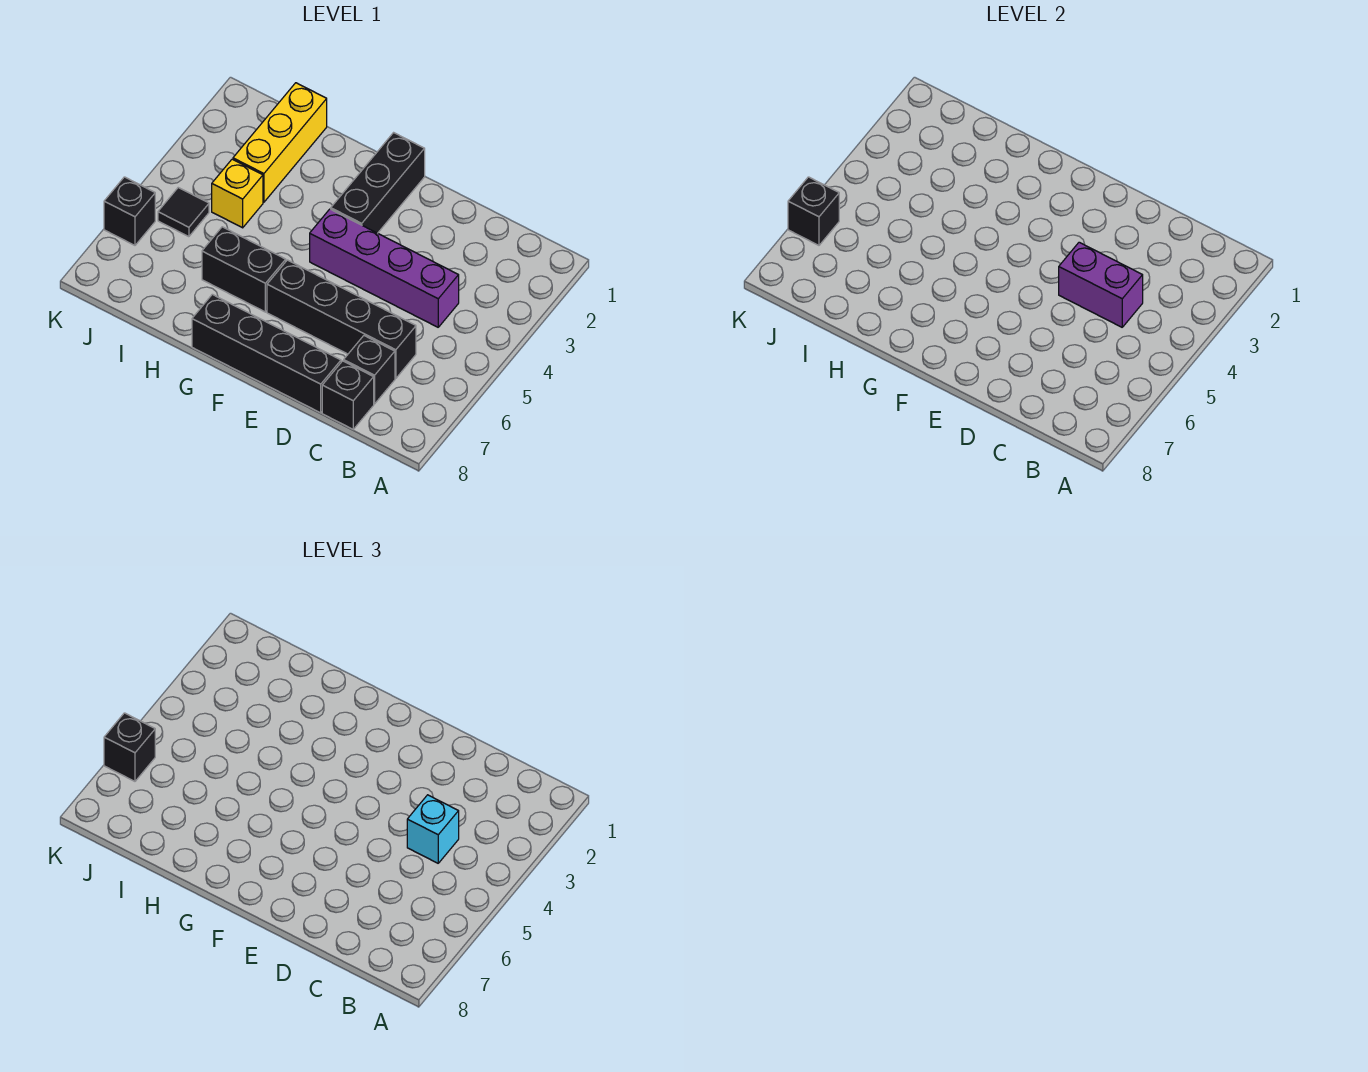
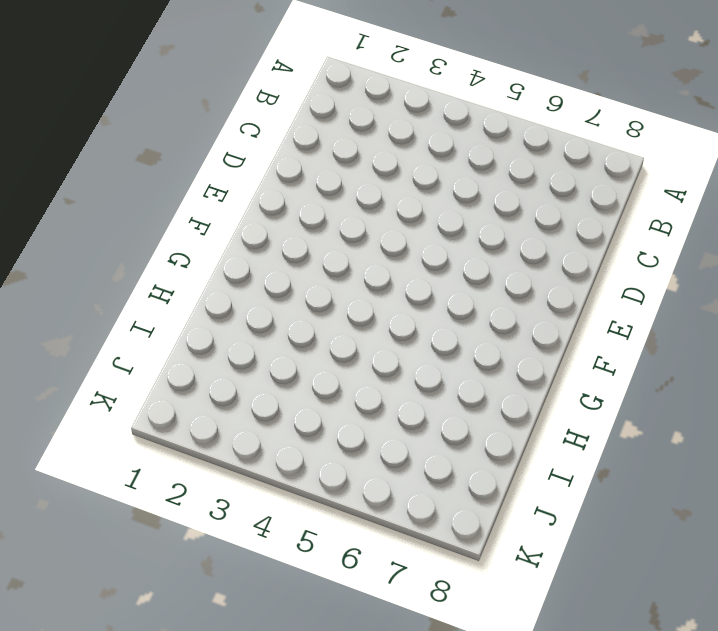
none -> purple brick C4:F4 level 1
none -> black brick C6:F6 level 1
none -> black brick C7 level 1

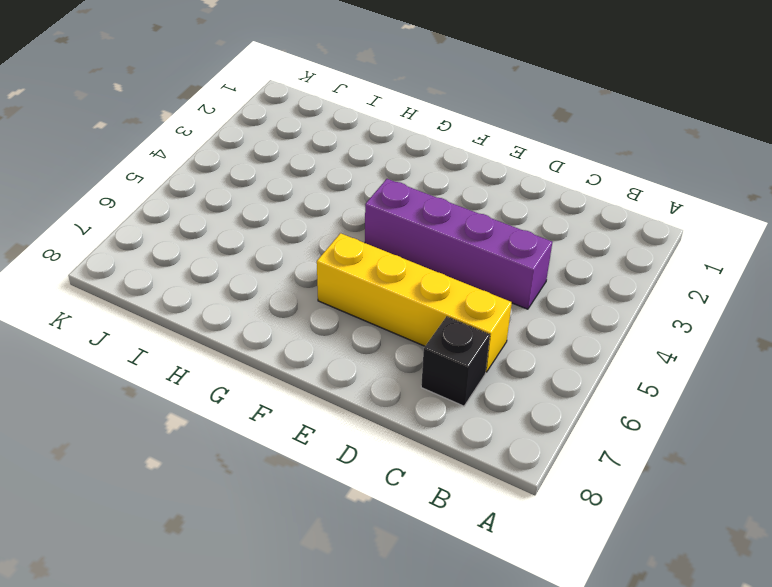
yellow brick C6:F6 level 1 -> black brick C6:F6 level 1
none -> black brick C8 level 1
none -> black brick D8:G8 level 1
none -> black brick F1:F3 level 1

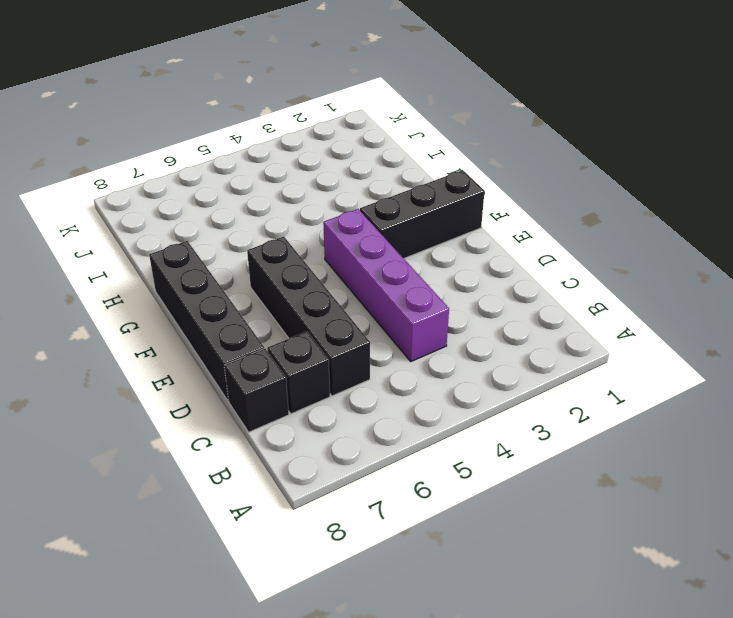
none -> black brick G6:H6 level 1
none -> yellow brick I1:I3 level 1
none -> yellow brick I4 level 1

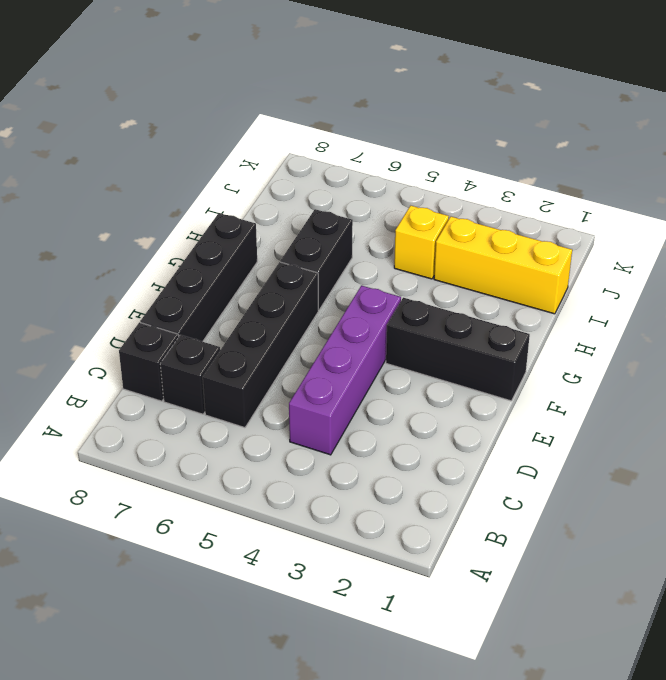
none -> black tile J5 level 1
none -> black brick K6 level 1
none -> purple brick C4:D4 level 2

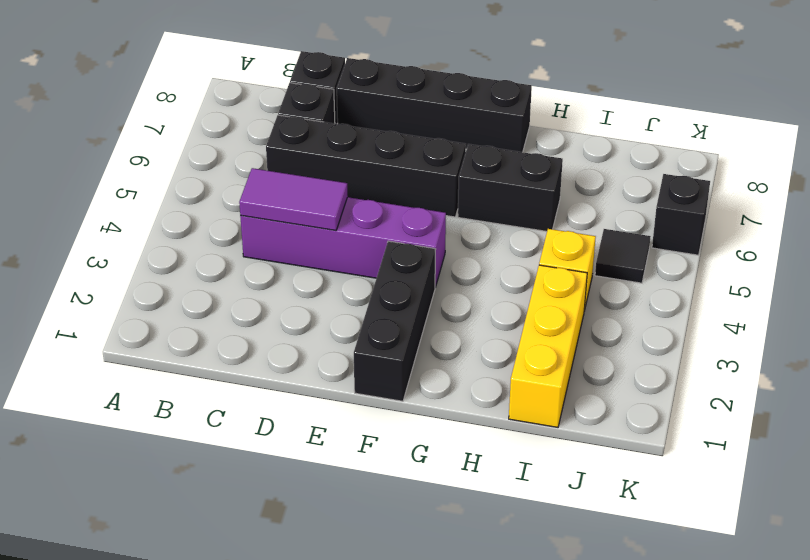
purple tile C4:D4 level 2 -> purple brick C4:D4 level 2
none -> black brick K6 level 2
none -> cyan brick C4 level 3
none -> black brick K6 level 3

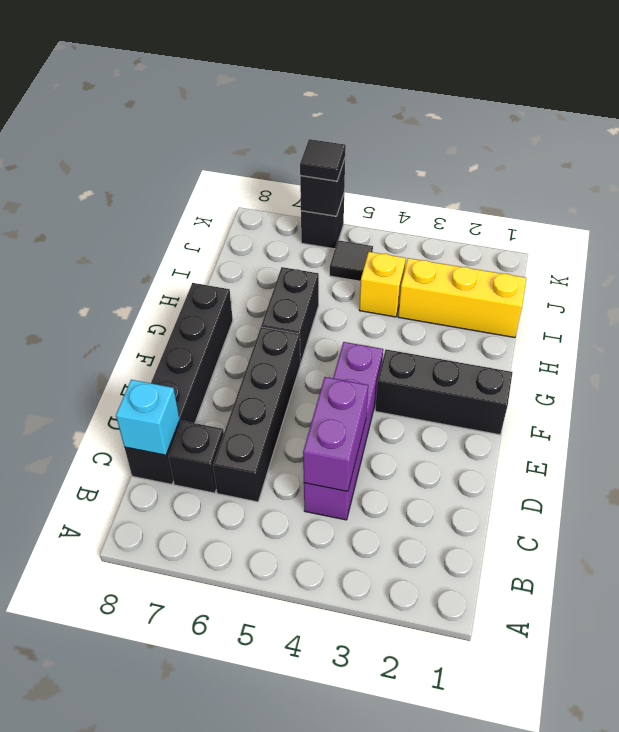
cyan brick C8 level 2 -> cyan brick C4 level 3
black tile K6 level 3 -> black brick K6 level 3

